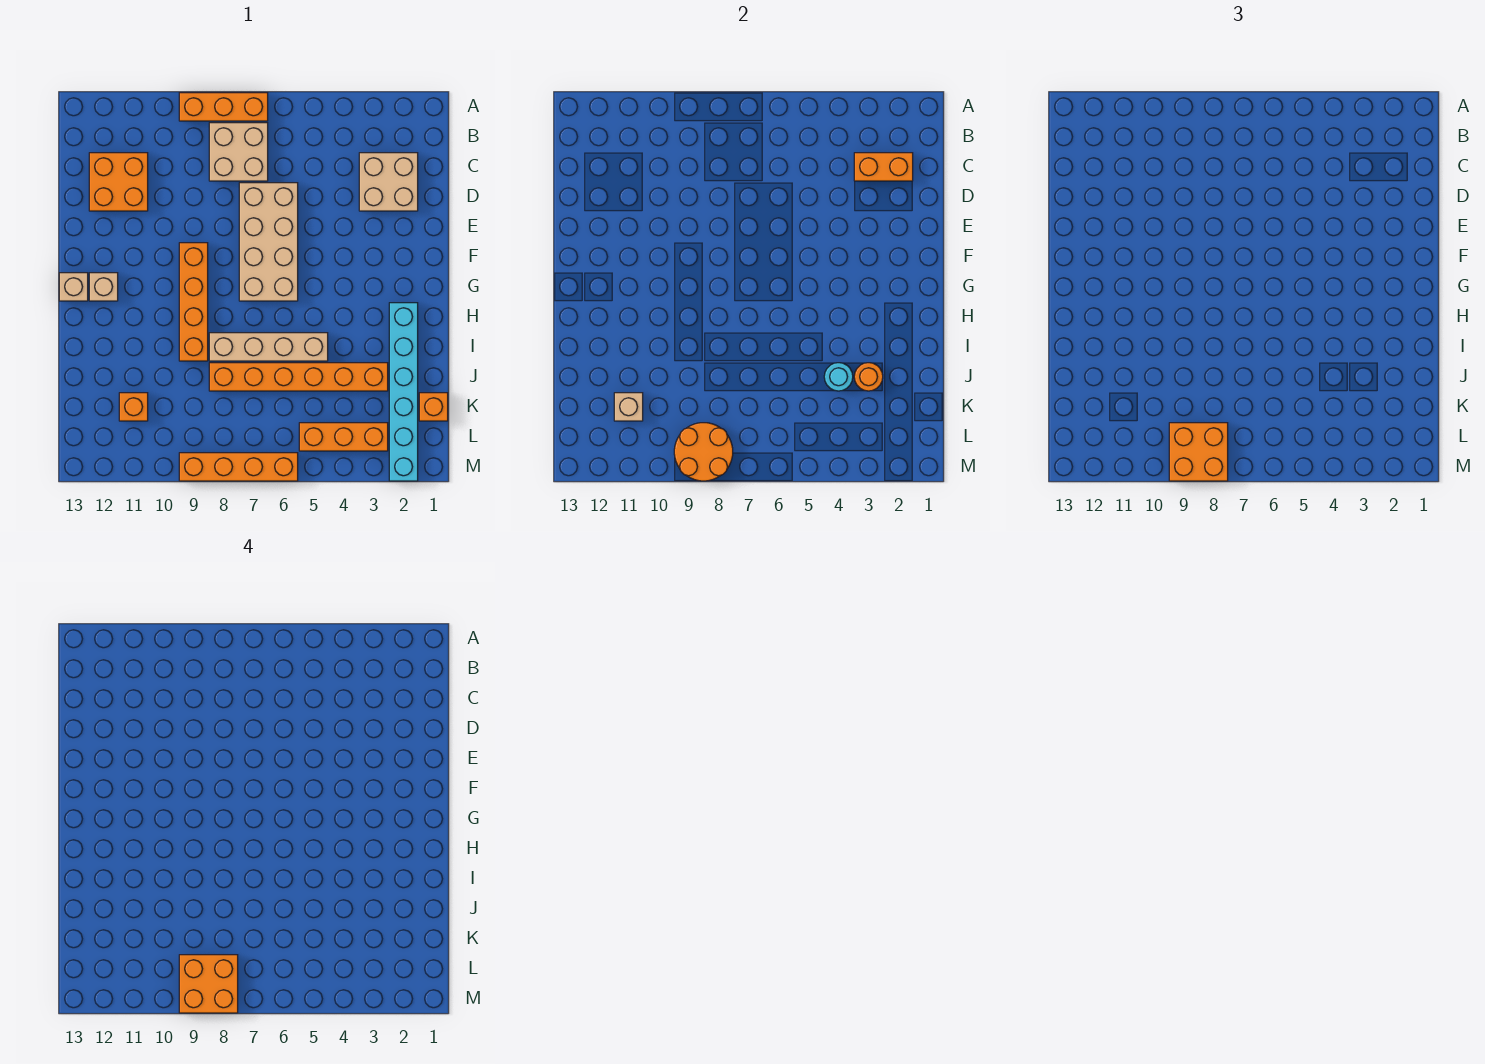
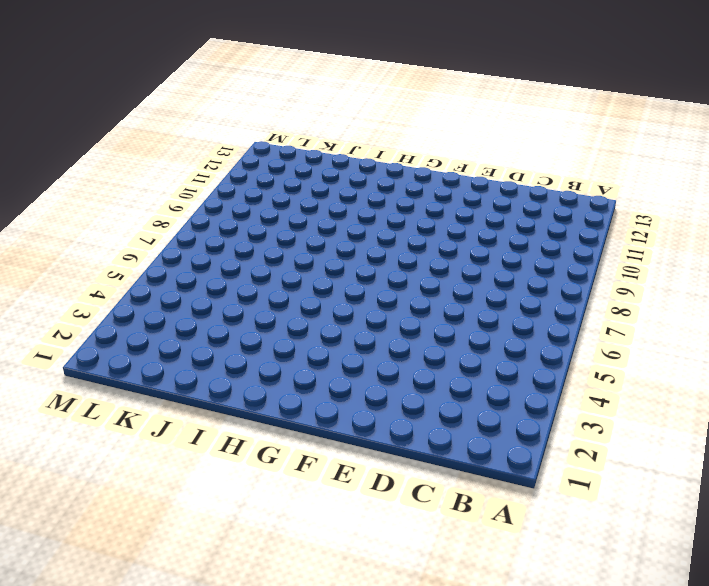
none -> orange brick A7:A9 level 1
none -> tan brick B7:C8 level 1
none -> tan brick C2:D3 level 1

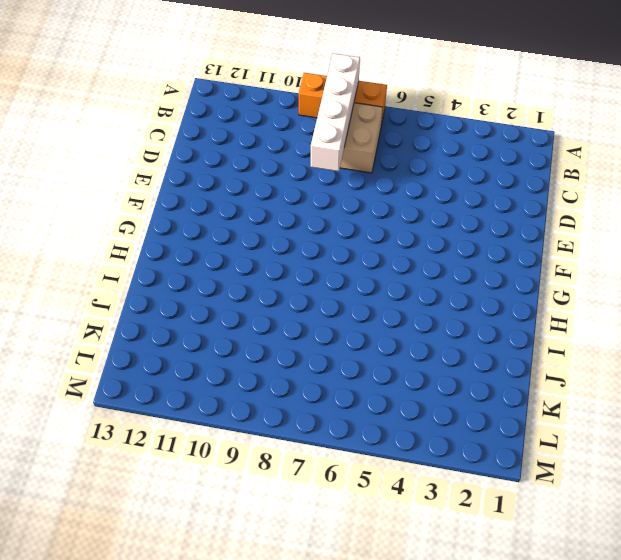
white brick A8:D8 level 2 -> none
none -> tan brick C2:D3 level 1
none -> orange brick C11:D12 level 1
none -> tan brick D6:G7 level 1

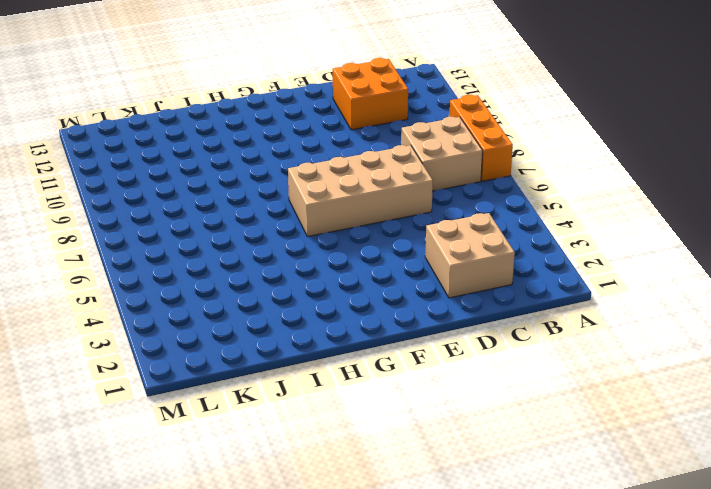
none -> orange brick F9:I9 level 1
none -> tan brick G12 level 1
none -> tan brick G13 level 1

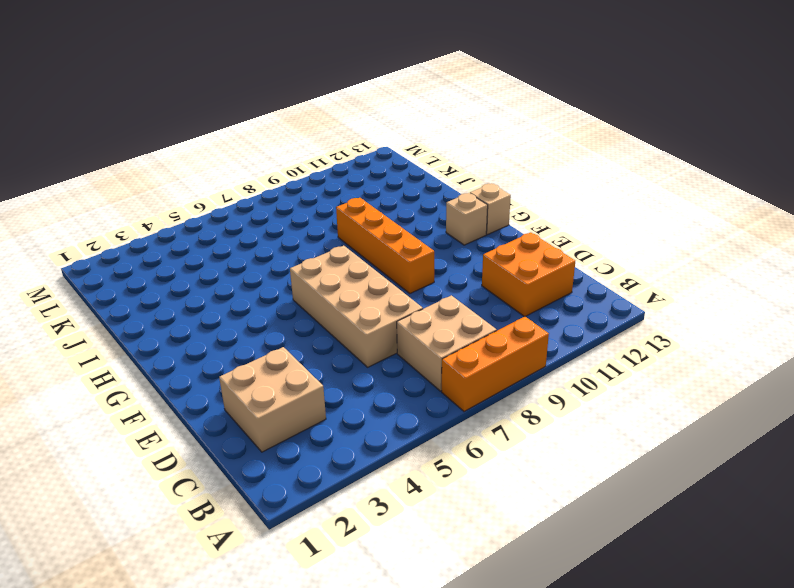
none -> cyan brick H2:M2 level 1
none -> tan brick I5:I8 level 1
none -> orange brick J3:J8 level 1

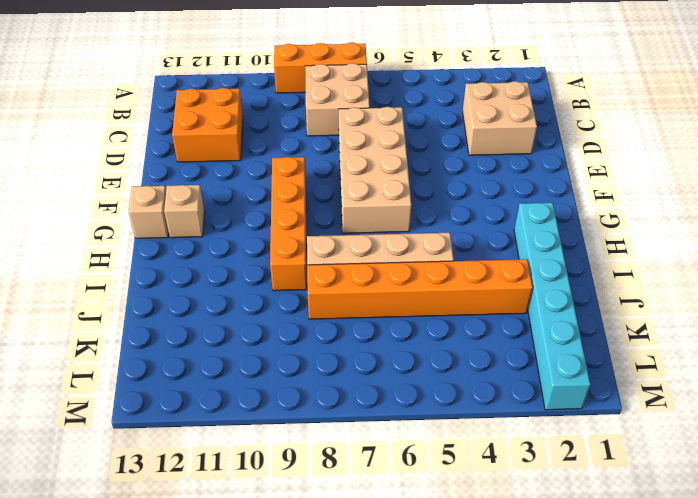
none -> orange brick K1 level 1
none -> orange brick K11 level 1
none -> orange brick L3:L5 level 1

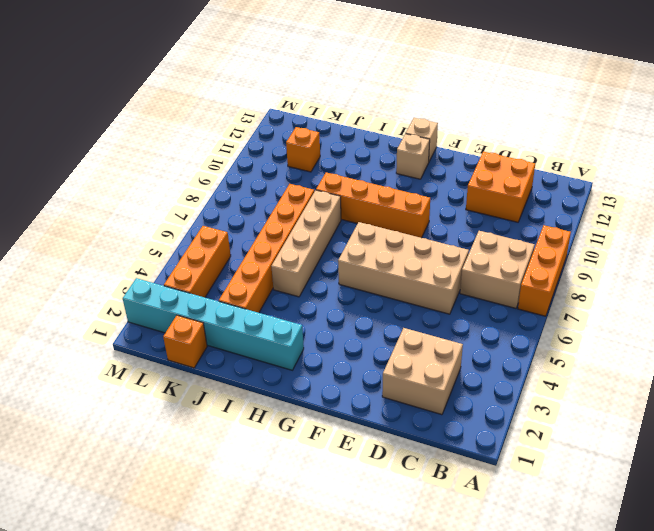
none -> orange brick M6:M9 level 1
none -> orange brick C2:C3 level 2
none -> orange round brick J3 level 2

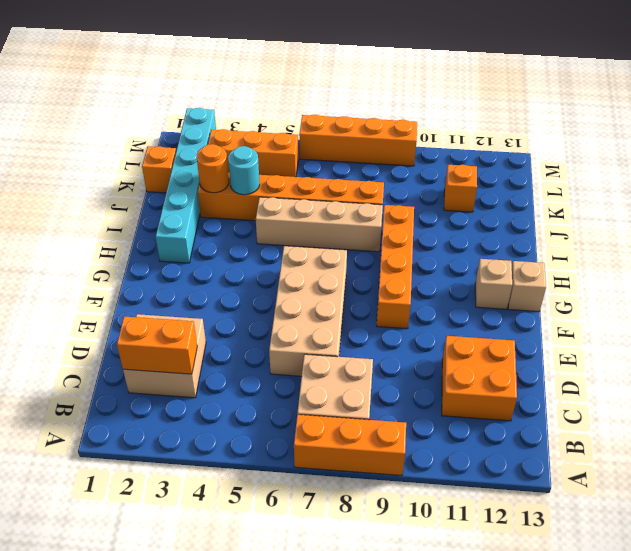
none -> tan brick K11 level 2
none -> orange round brick L8:M9 level 2
none -> orange brick L8:M9 level 3

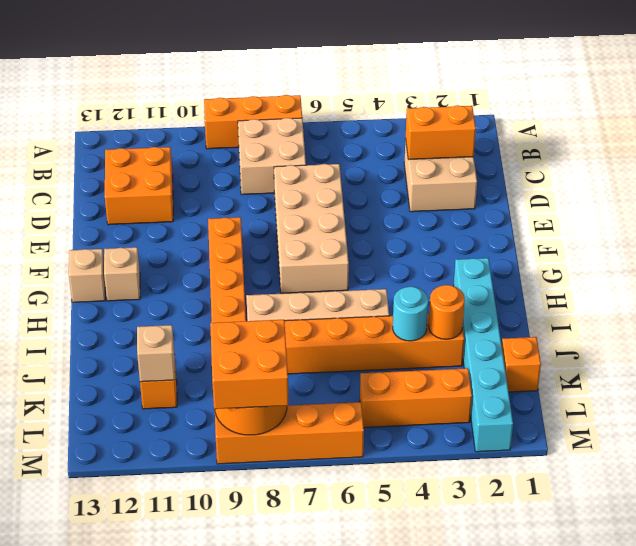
none -> orange brick L8:M9 level 4

